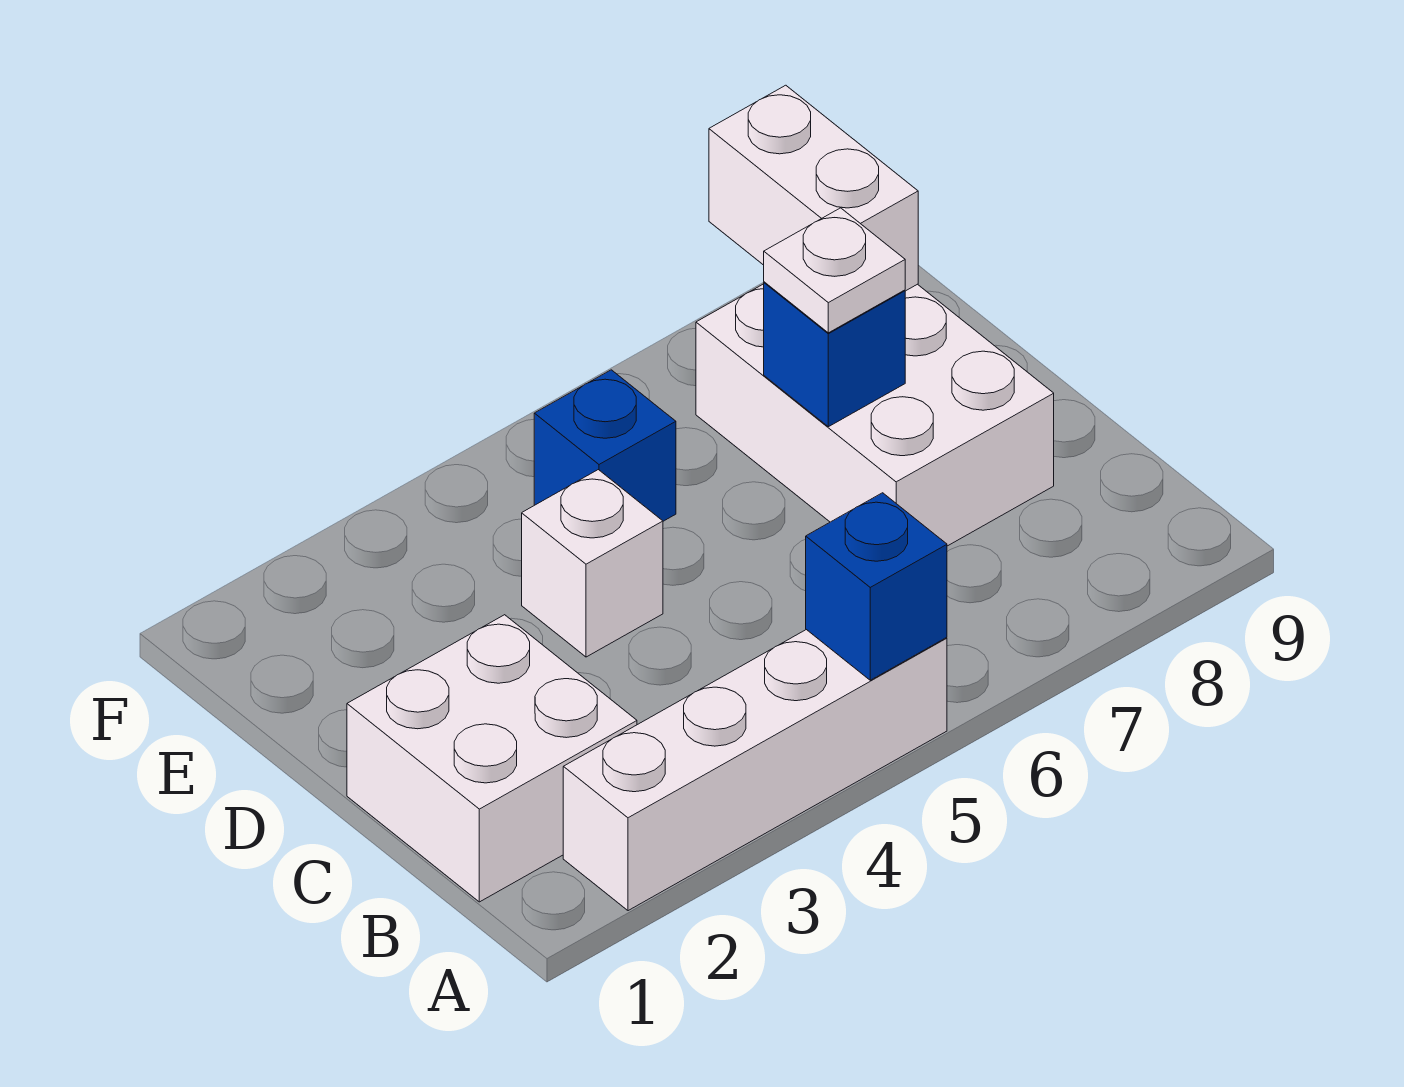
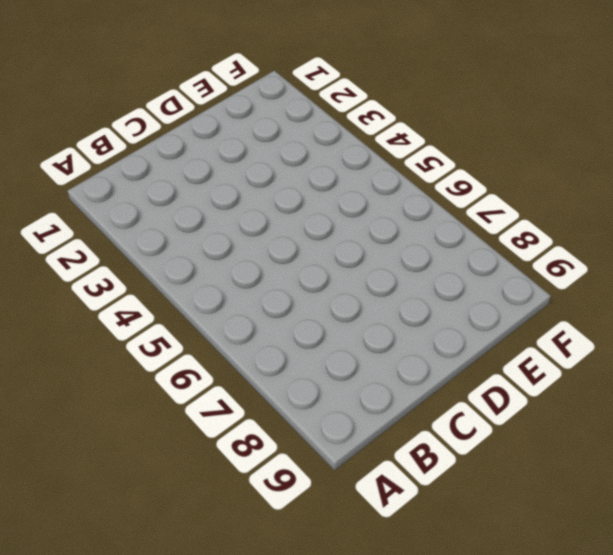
none -> white brick A2:A5 level 1
none -> white brick B1:C2 level 1

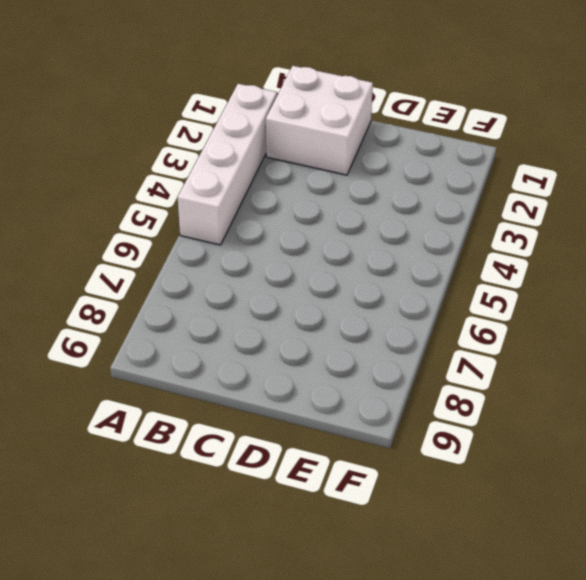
none -> white brick C7:E8 level 1
none -> white brick D4 level 1

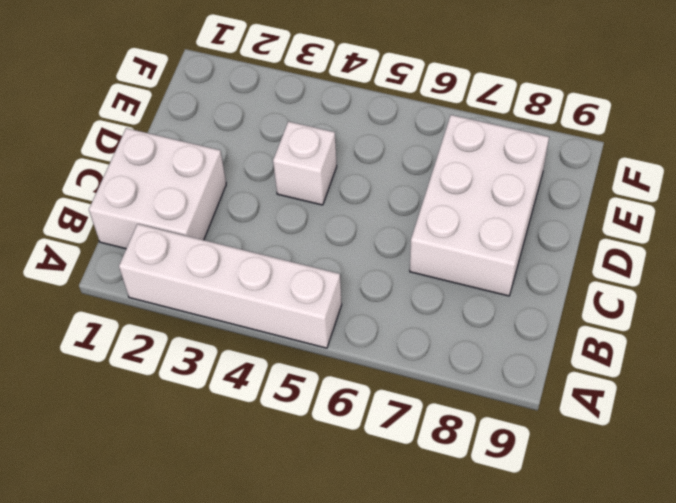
none -> blue brick E5 level 1
none -> blue brick A5 level 2

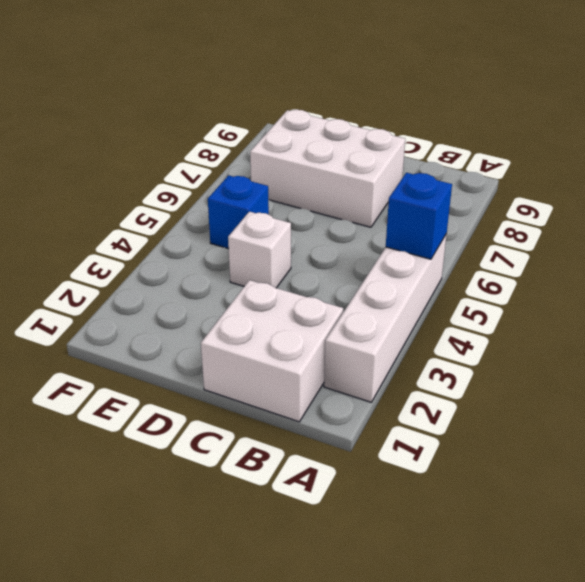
none -> blue brick D7 level 2
none -> white brick E8:F8 level 2

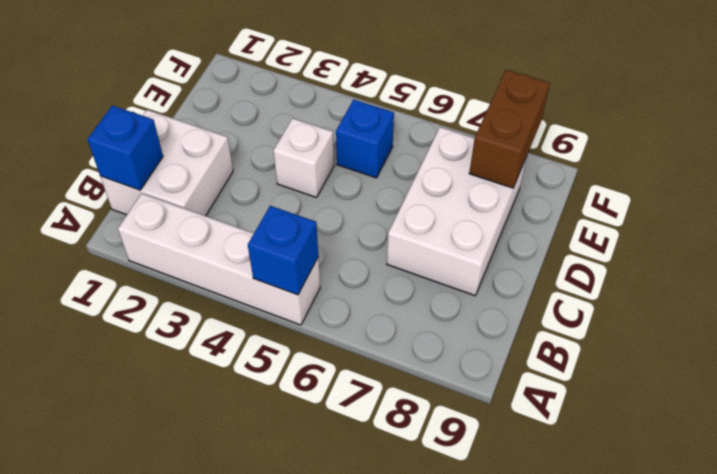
blue brick B1 level 2 -> blue brick D7 level 2
brown brick E8:F8 level 2 -> white brick E8:F8 level 2
none -> white plate D7 level 3

